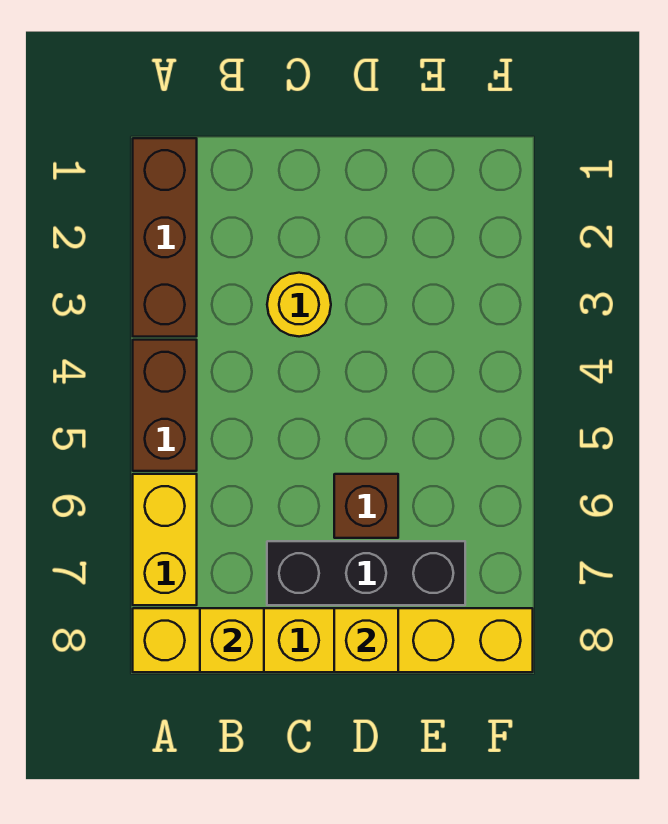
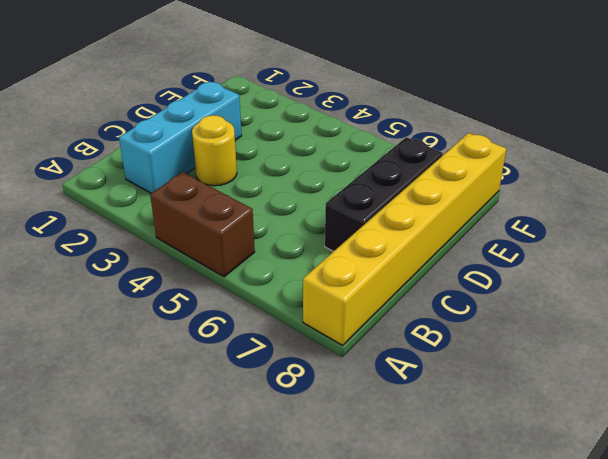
cyan brick B2:D2 level 1 -> none
none -> brown brick A1:A3 level 1
none -> yellow brick A6:A7 level 1

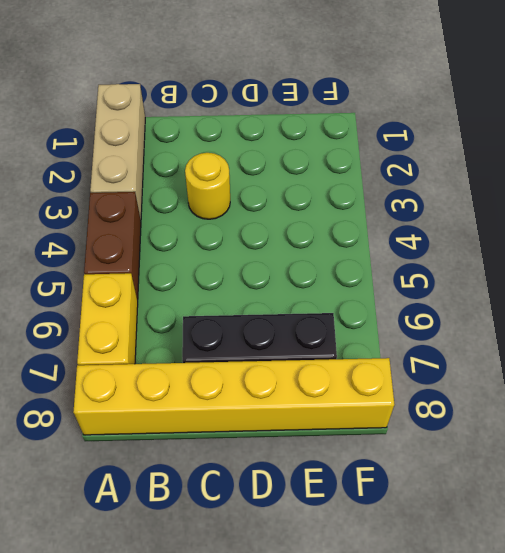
tan brick A1:A3 level 1 -> brown brick A1:A3 level 1
none -> brown brick D6 level 1
none -> yellow brick B8 level 2

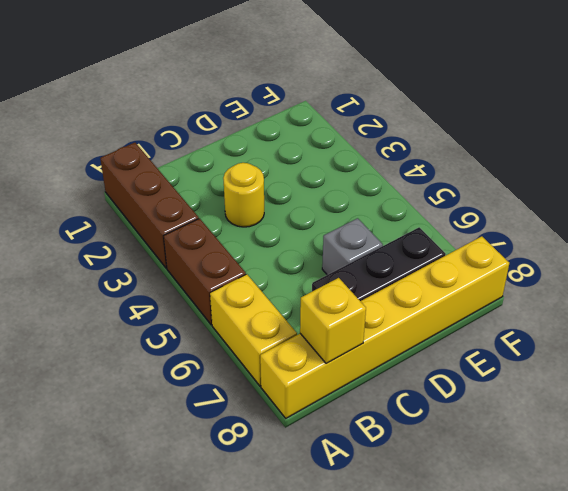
grey brick D6 level 1 -> brown brick D6 level 1
none -> yellow brick D8 level 2

